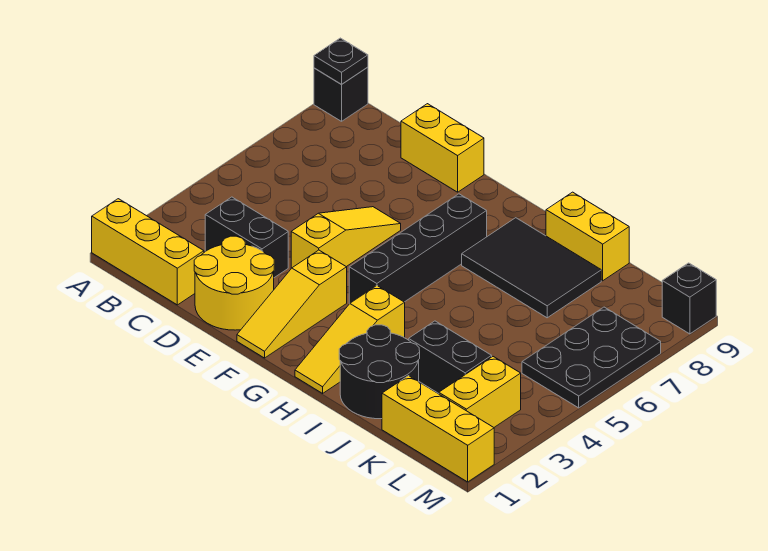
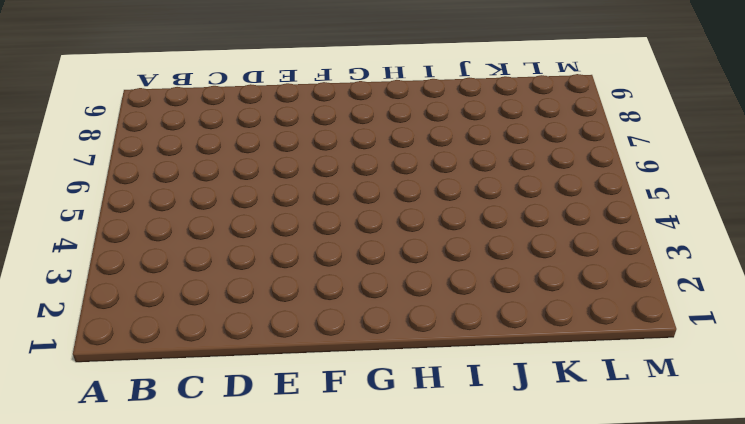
none -> yellow brick A1:C1 level 1
none -> black brick A9 level 1
none -> black brick C3:D3 level 1

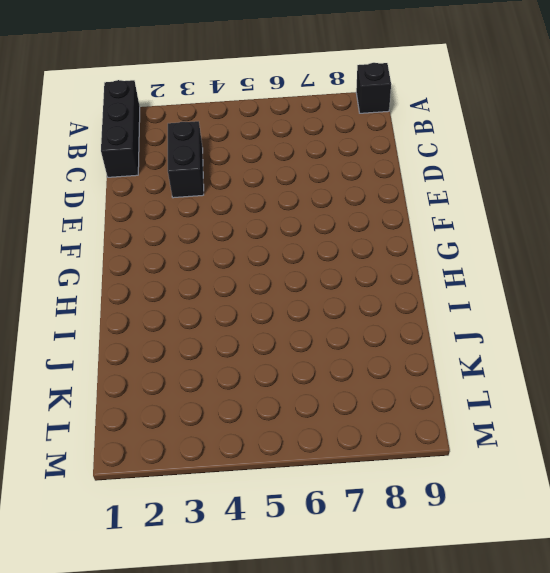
black brick A1:C1 level 1 -> yellow brick A1:C1 level 1
none -> yellow round brick D1:E2 level 1
none -> yellow brick D9:E9 level 1
none -> yellow slope E4:E6 level 1 top 4

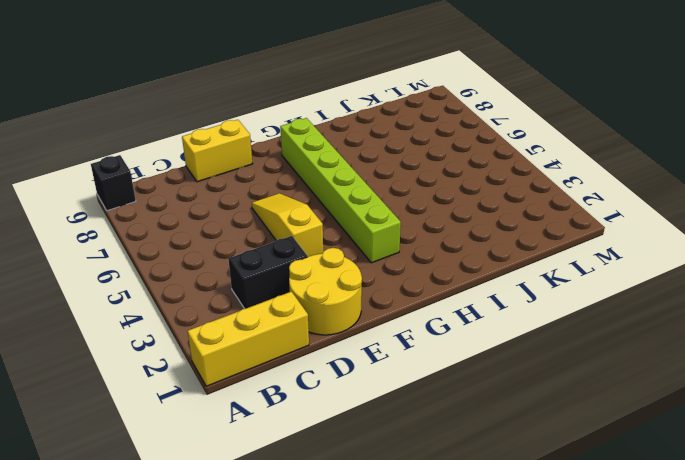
lime brick G3:G8 level 1 -> black brick G4:G7 level 1
none -> yellow slope F1:F3 level 1 top 3
none -> yellow slope H1:H3 level 1 top 3
none -> black tile H7:J8 level 1

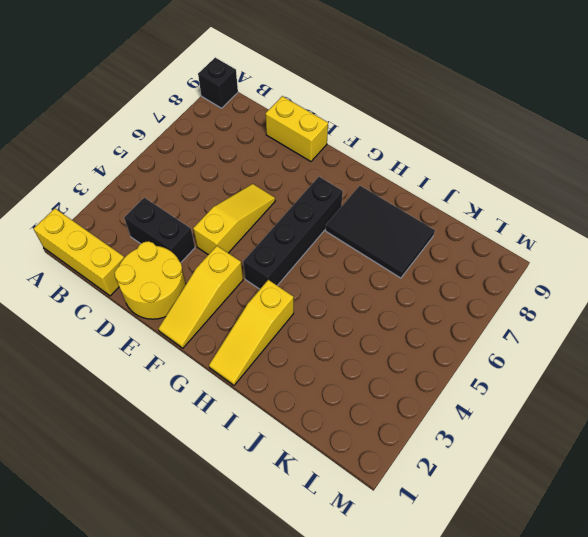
none -> black round brick I1:J2 level 1
none -> yellow brick I9:J9 level 1
none -> black brick J3:K3 level 1

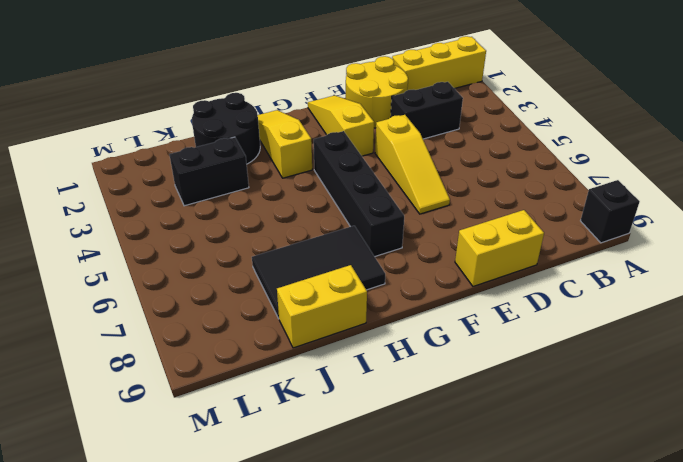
none -> yellow brick K1:M1 level 1
none -> yellow brick L2:L3 level 1
none -> black plate L5:M7 level 1

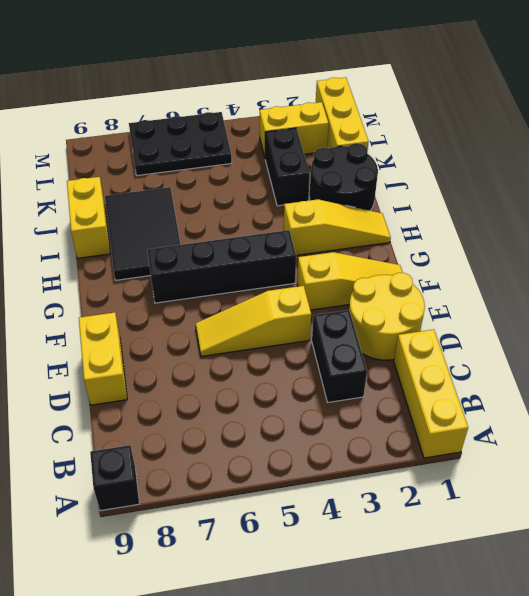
none -> black brick M9 level 1
none -> black plate A9 level 2

